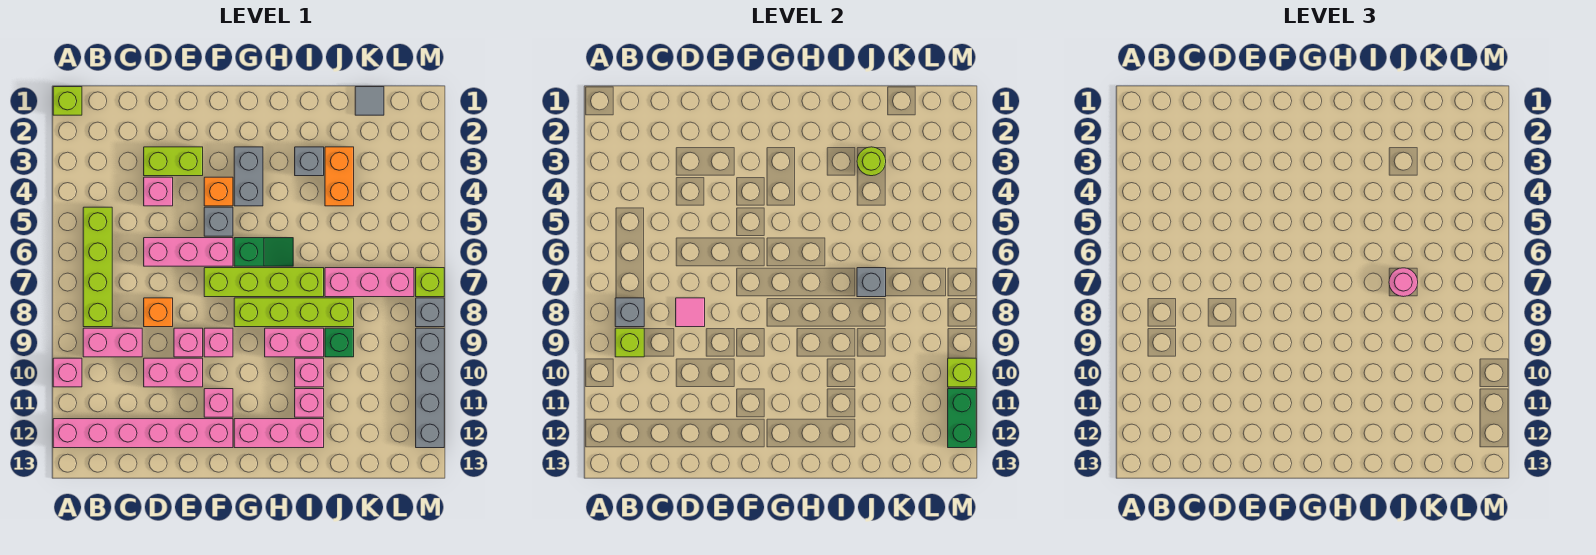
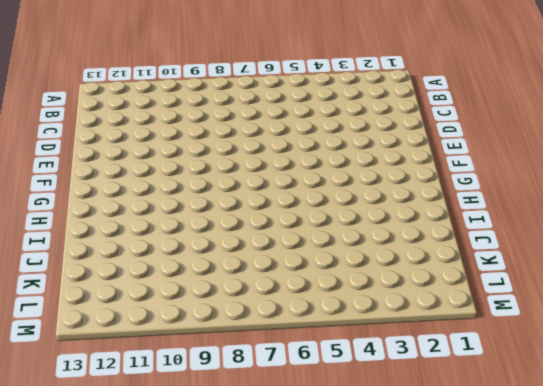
none -> lime brick A1 level 1
none -> pink brick A10 level 1
none -> pink brick A12:F12 level 1
none -> lime brick B5:B8 level 1

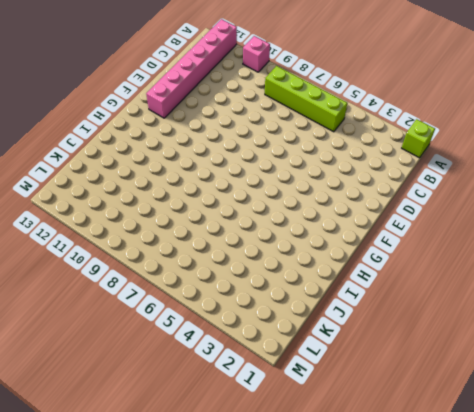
none -> pink brick B9:C9 level 1
none -> lime brick D3:E3 level 1
none -> pink brick D4 level 1
none -> pink brick D6:F6 level 1

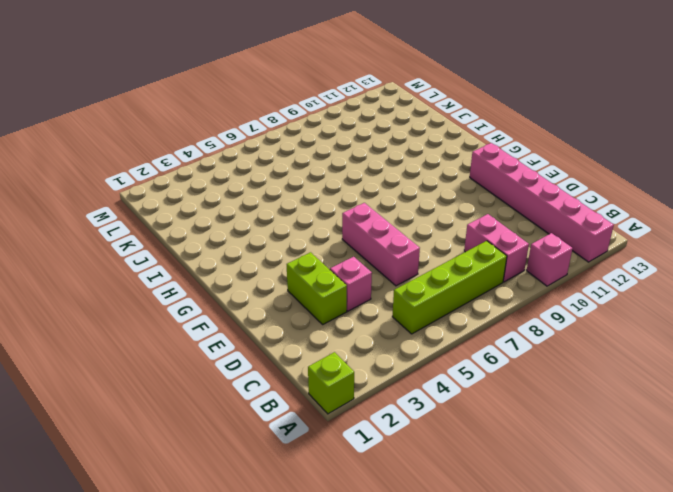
none -> orange brick D8 level 1
none -> pink brick D10:E10 level 1
none -> pink brick E9 level 1
none -> orange brick F4 level 1

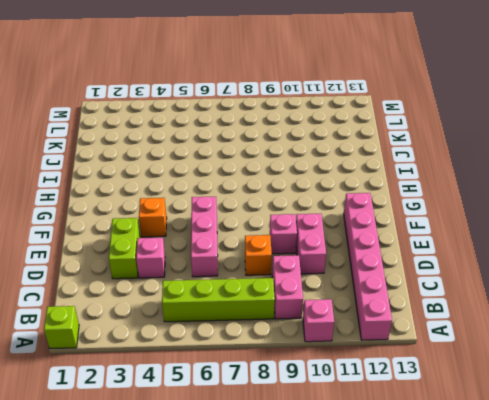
none -> grey brick F5 level 1
none -> lime brick F7:I7 level 1
none -> pink brick F9 level 1
none -> pink brick F11 level 1

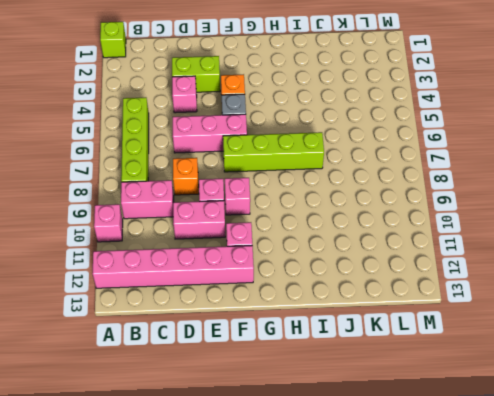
none -> grey brick G3:G4 level 1
none -> green slope G6:H6 level 1 top G
none -> lime brick G8:J8 level 1
none -> pink brick G12:I12 level 1

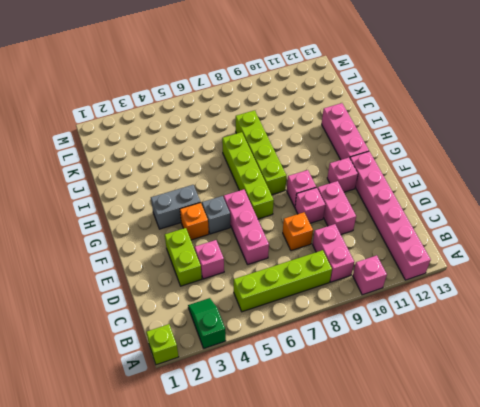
green slope A3:B3 level 1 top A -> green slope G6:H6 level 1 top G
none -> pink brick H9:I9 level 1
none -> grey brick I3 level 1
none -> pink brick I10 level 1
none -> pink brick I11 level 1

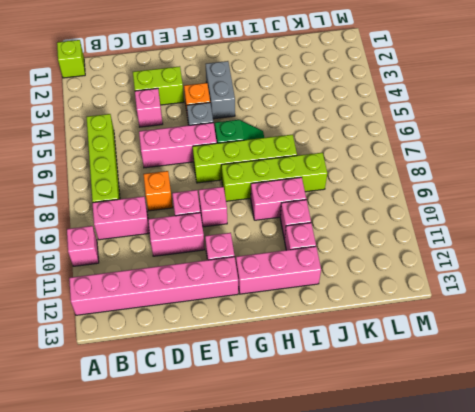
none -> grey brick I3 level 1
none -> orange brick J3:J4 level 1
none -> pink brick J7:L7 level 1
none -> green brick J9 level 1

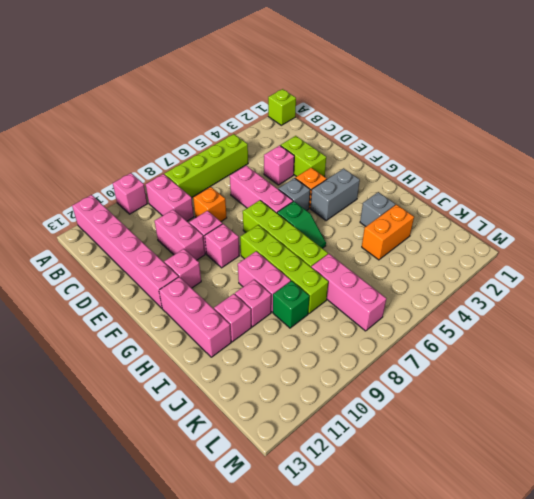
none -> grey tile K1 level 1
none -> lime brick M7 level 1
none -> grey brick M8 level 1
none -> grey brick M9:M12 level 1

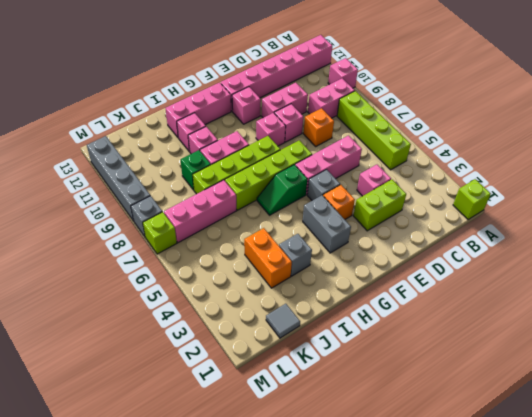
none -> grey brick B8 level 2
none -> lime brick B9 level 2
none -> pink tile D8 level 2
none -> lime round brick J3 level 2

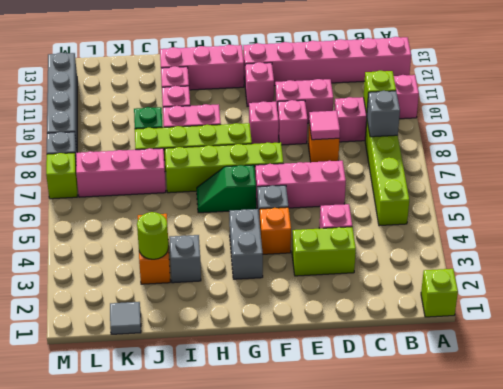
none -> grey brick J7 level 2
none -> lime brick M10 level 2
none -> green brick M11:M12 level 2
none -> pink round brick J7 level 3

